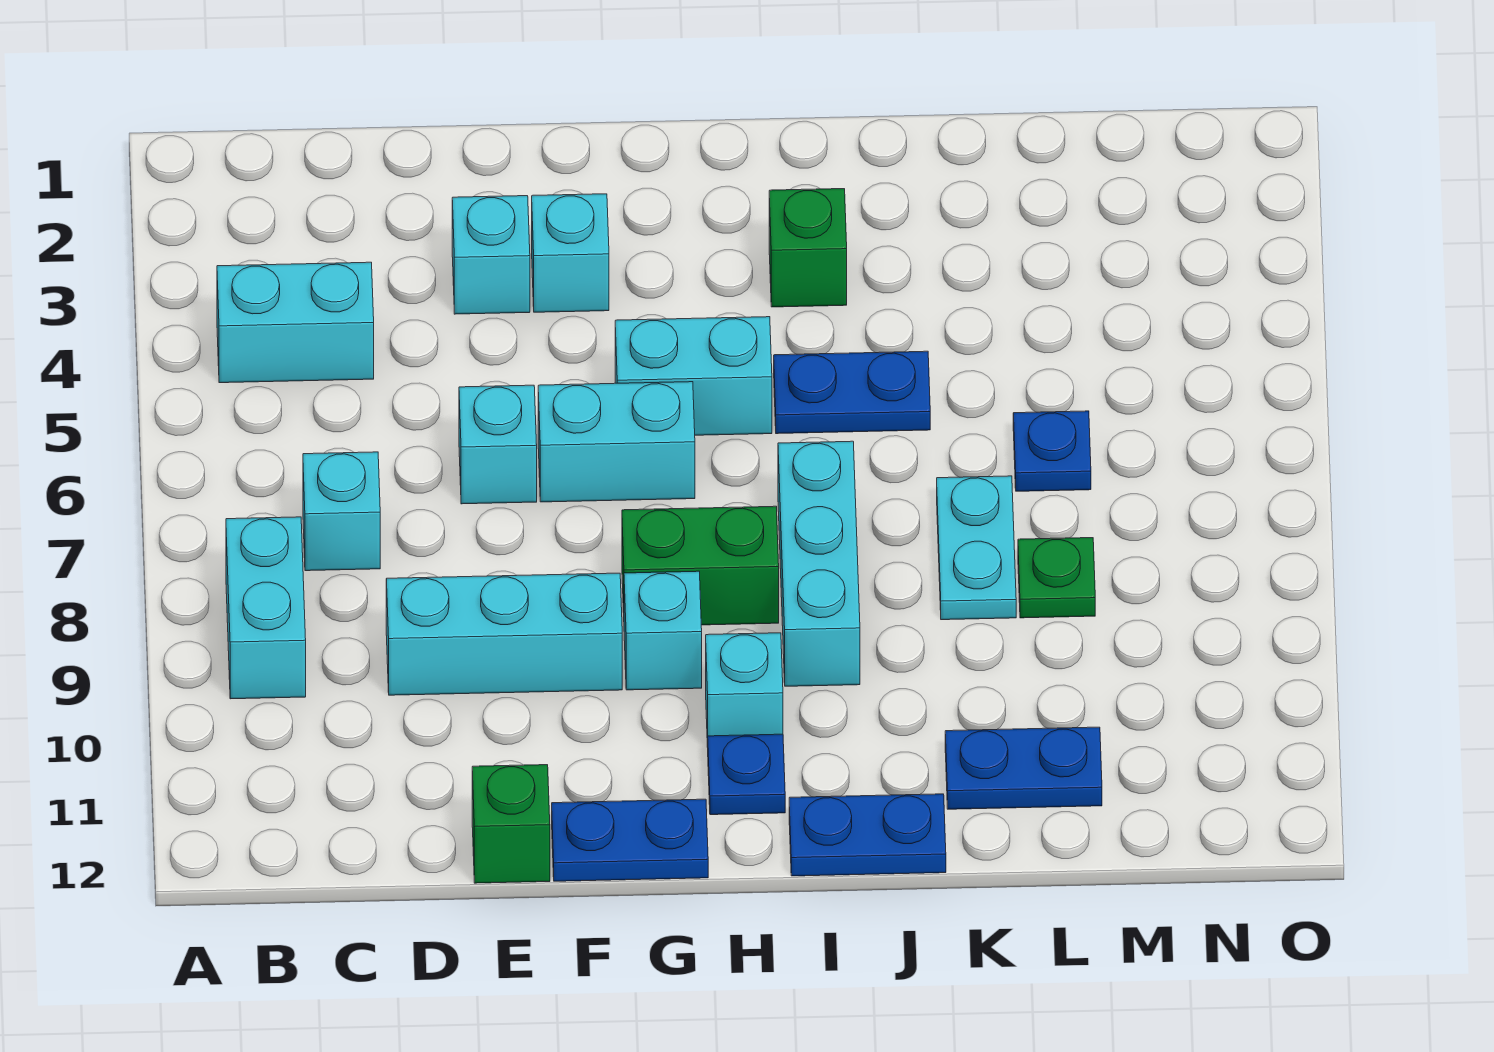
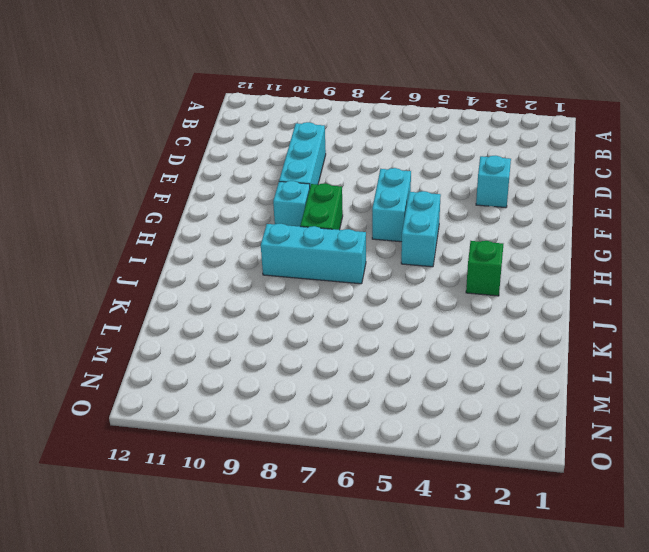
none -> cyan brick B4:C4 level 1
none -> cyan brick B8:B9 level 1
none -> cyan brick C7 level 1

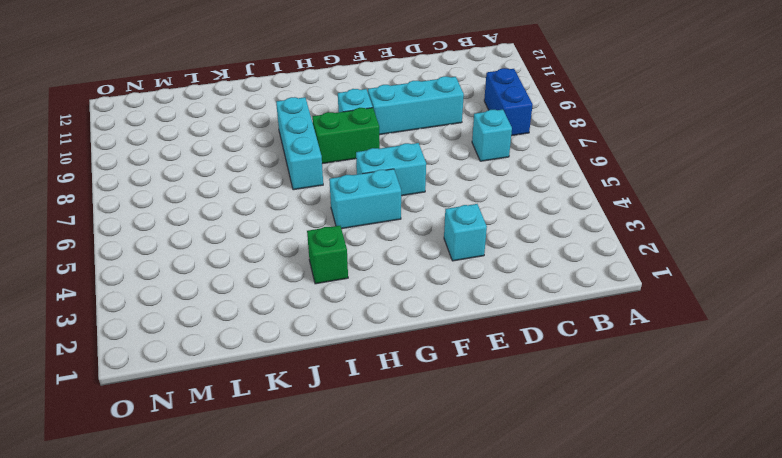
blue brick B8:B9 level 1 -> cyan brick B8:B9 level 1
none -> cyan brick B4:C4 level 1
none -> cyan brick E6 level 1
none -> green brick E12 level 1

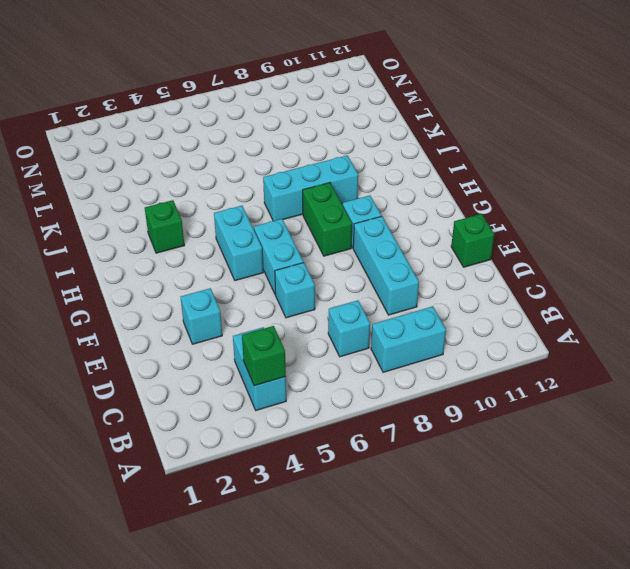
green brick B4 level 2 -> none
none -> cyan brick F3 level 1
none -> blue plate F12:G12 level 1
none -> cyan brick H10 level 1

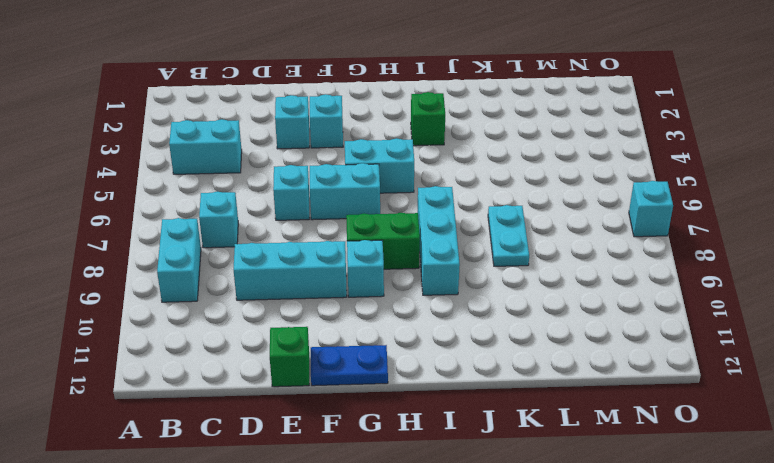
cyan brick O7 level 1 -> cyan brick H10 level 1
none -> blue plate H11 level 1
none -> blue plate I5:J5 level 1
none -> blue plate I12:J12 level 1

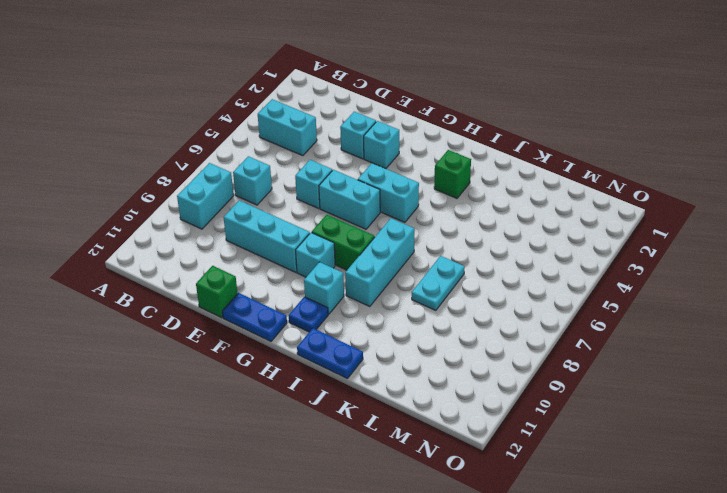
none -> blue plate I5:J5 level 1
none -> blue plate K11:L11 level 1
none -> blue plate L6 level 1

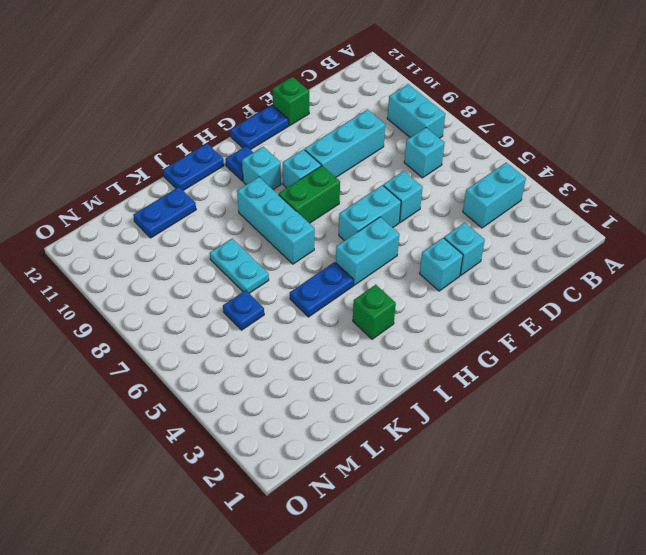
none -> green plate L8 level 1

